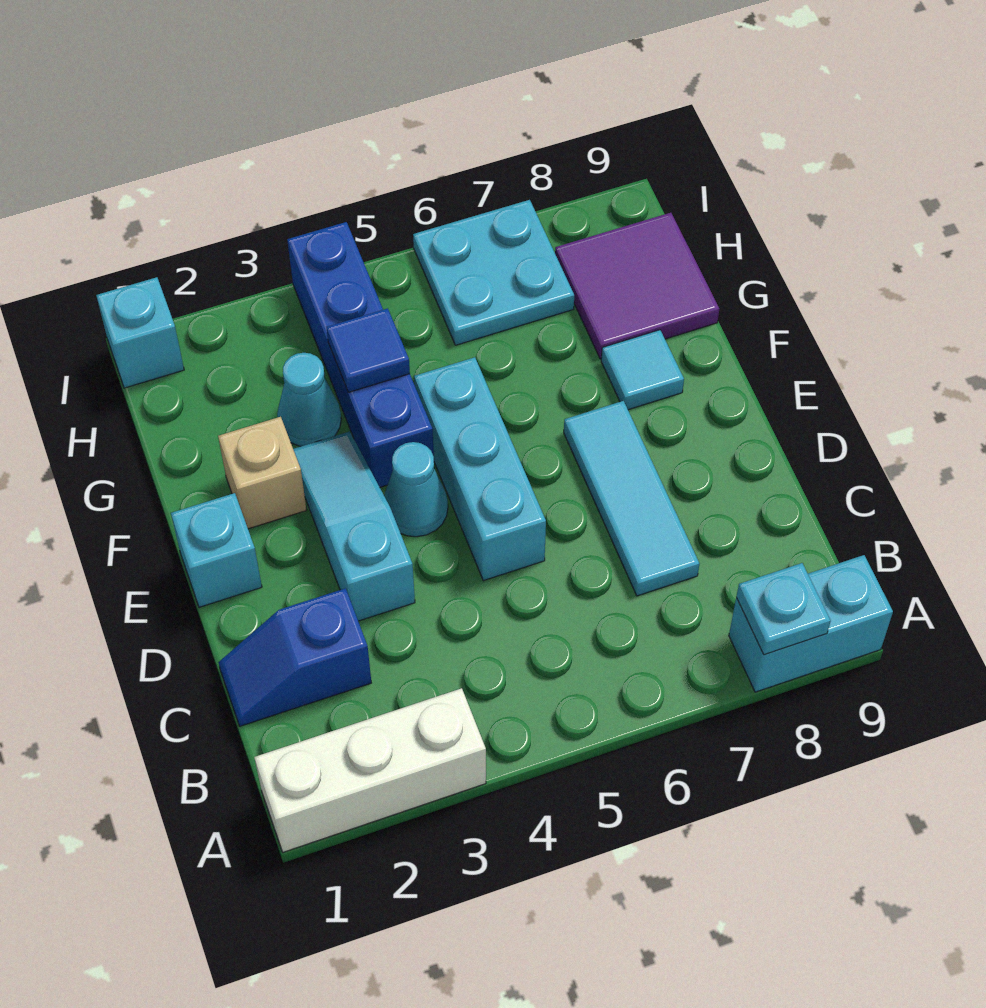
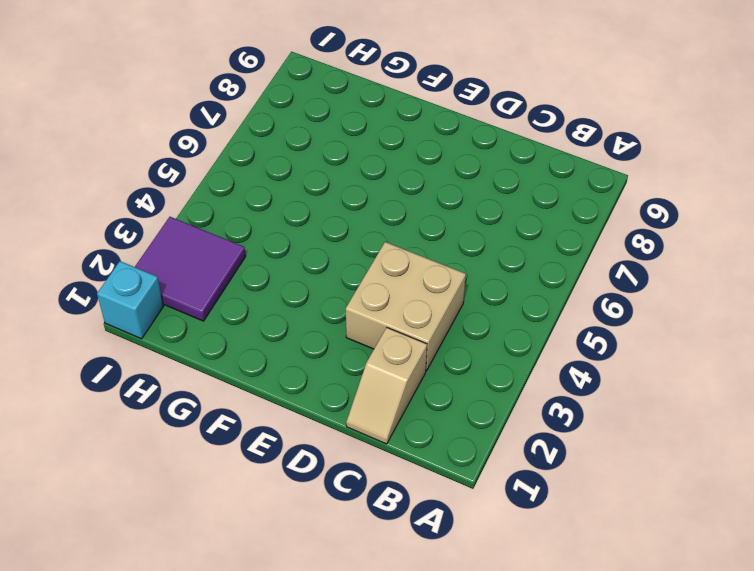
tan slope C1:C2 level 1 top 2 -> blue slope C1:C2 level 1 top 2
tan brick C3:D4 level 1 -> cyan slope D3:F3 level 1 top D
purple tile H2:I3 level 1 -> purple tile G8:H9 level 1
none -> white brick A1:A3 level 1
none -> cyan brick A8:A9 level 1
none -> cyan tile C7:E7 level 1

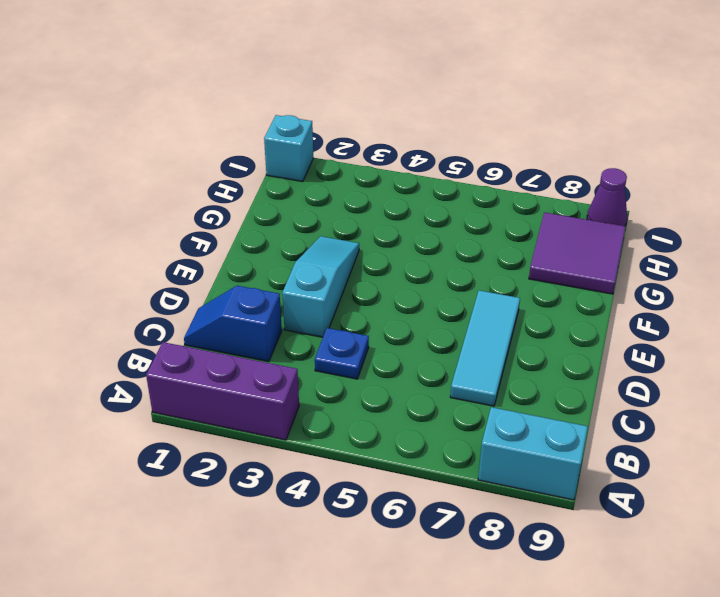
purple brick A1:A3 level 1 -> white brick A1:A3 level 1
blue plate C4 level 1 -> none
purple cone I9 level 1 -> none
none -> cyan brick D5:F5 level 1
none -> cyan brick E1 level 1
none -> cyan cone E4 level 1

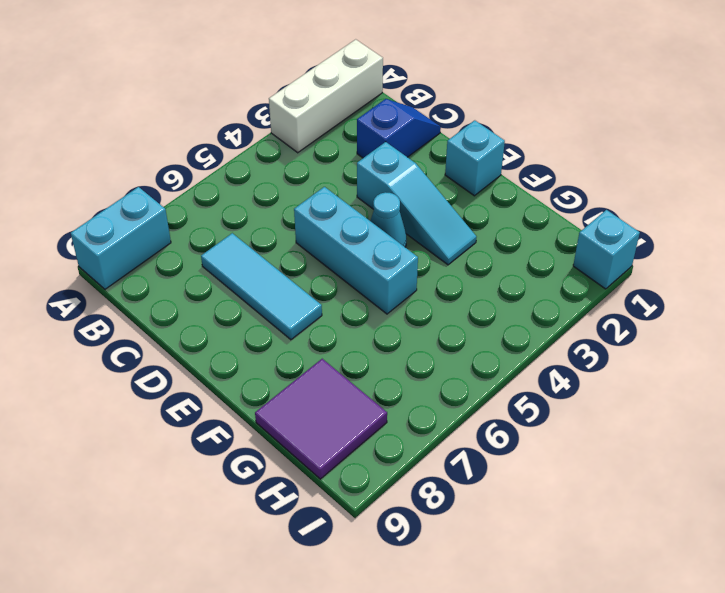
none -> tan brick F2 level 1
none -> blue brick F4:I4 level 1
none -> cyan tile F8 level 1

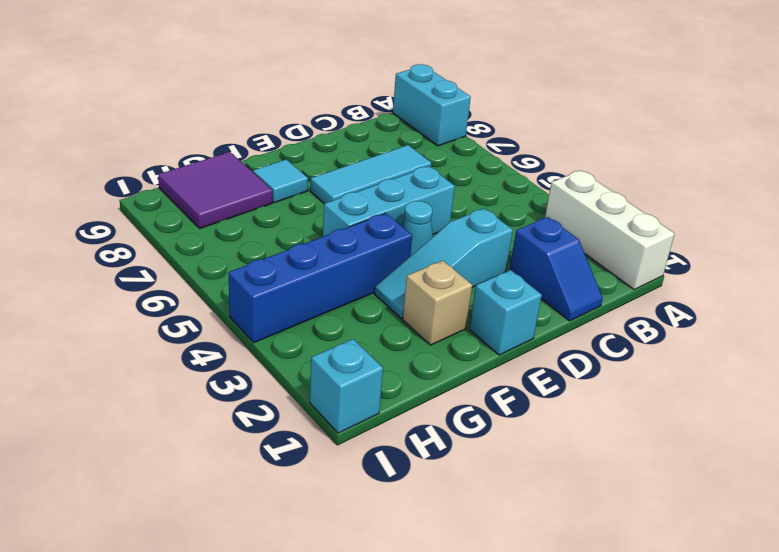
none -> cyan cone G3 level 1
none -> cyan plate H6:I7 level 1
none -> cyan plate A8 level 2

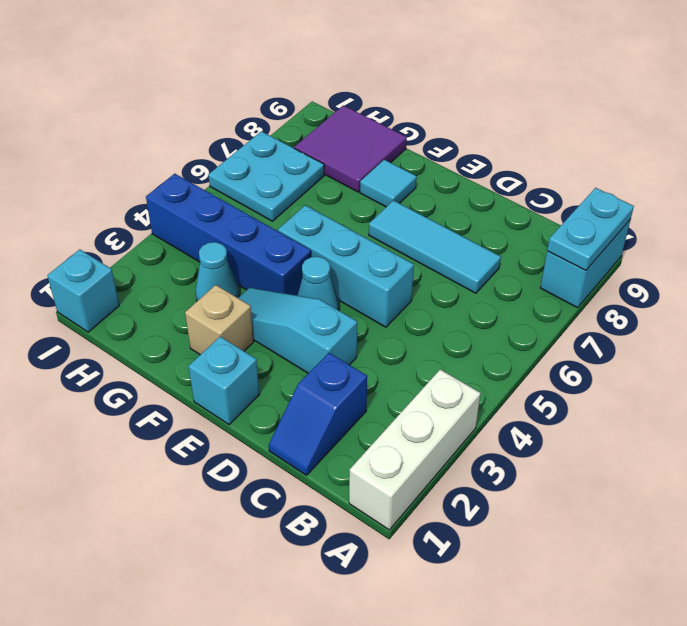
cyan plate A8:A9 level 2 -> cyan plate A8 level 2
none -> blue tile G4 level 2

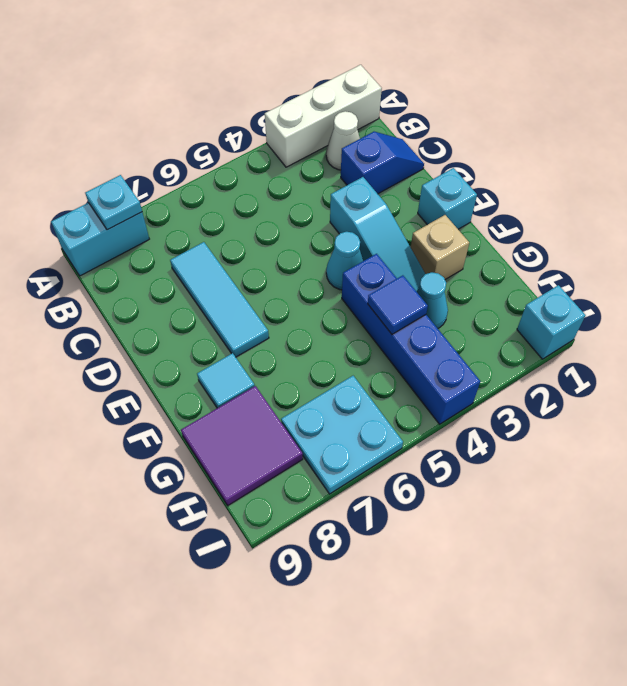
white cone B2 level 1 -> none
none -> cyan brick D5:F5 level 1

